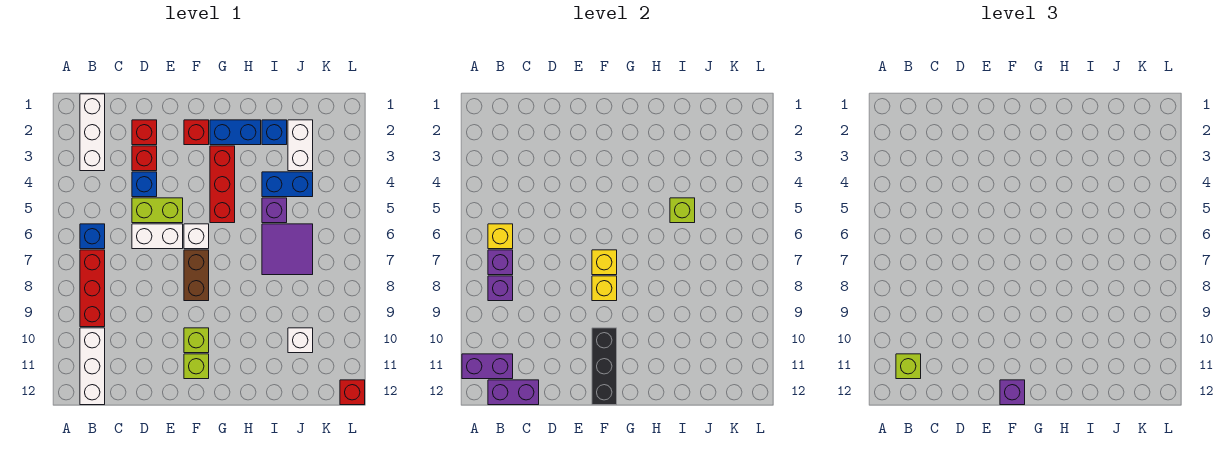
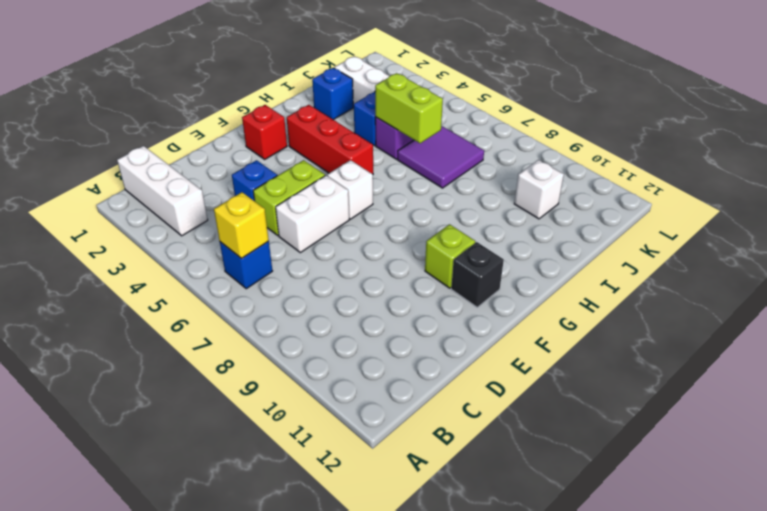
black brick F11 level 1 -> lime brick F11 level 1
lime brick I5:I6 level 2 -> lime brick I5 level 2
none -> red brick B7:B9 level 1
none -> white brick B10:B12 level 1
none -> red brick D2 level 1
none -> red brick D3 level 1

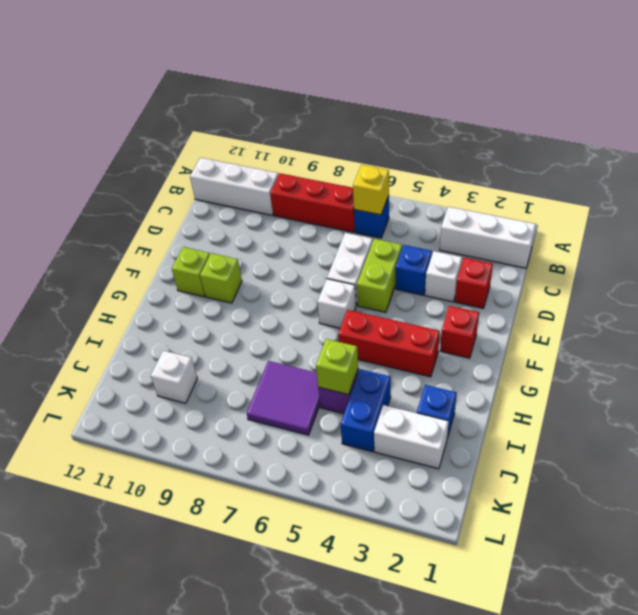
white brick D3 level 1 -> red brick D3 level 1
none -> brown brick F7:F8 level 1
none -> blue brick G2:H2 level 1
none -> red brick L12 level 1
none -> purple brick A11:B11 level 2

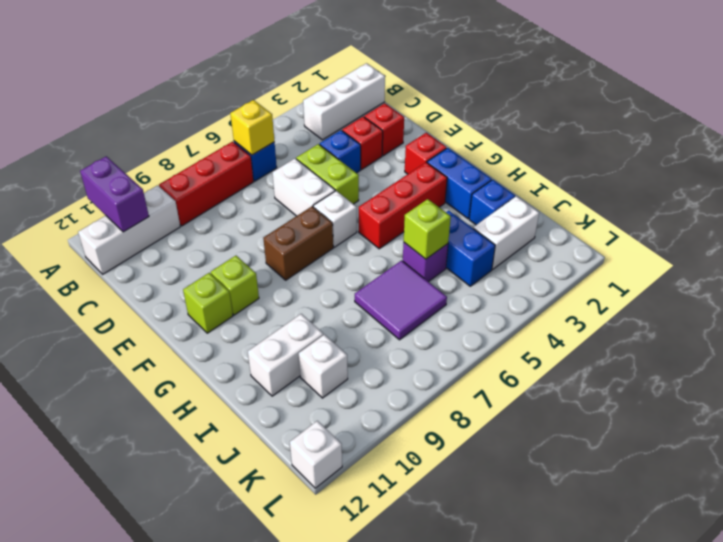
white brick I10:I11 level 1 -> none
white brick L12 level 1 -> red brick L12 level 1
none -> purple brick B7 level 2
none -> purple brick B8 level 2
none -> purple brick B12:C12 level 2
none -> yellow brick F7 level 2

